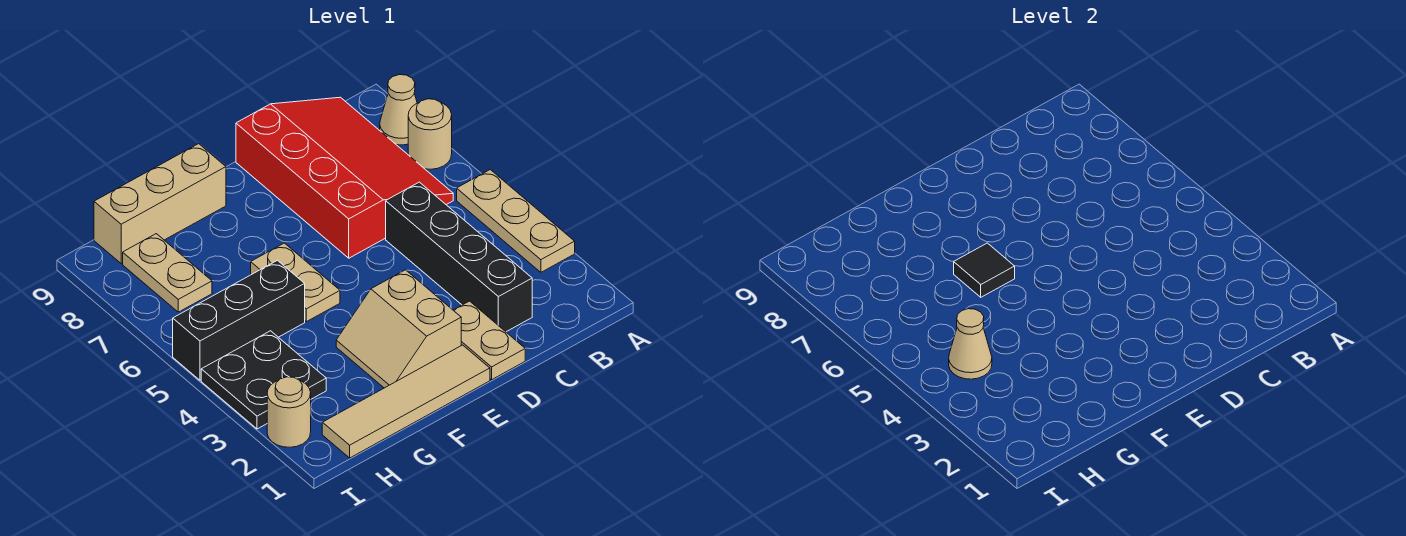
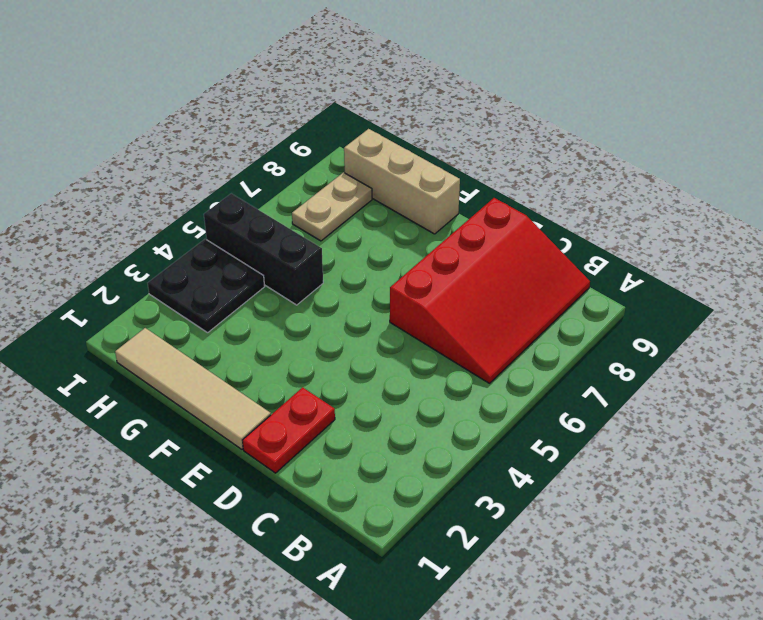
red plate D1:D2 level 1 -> tan plate D1:D2 level 1
none -> tan plate A3:A5 level 1
none -> tan round brick A7 level 1
none -> tan cone A8 level 1

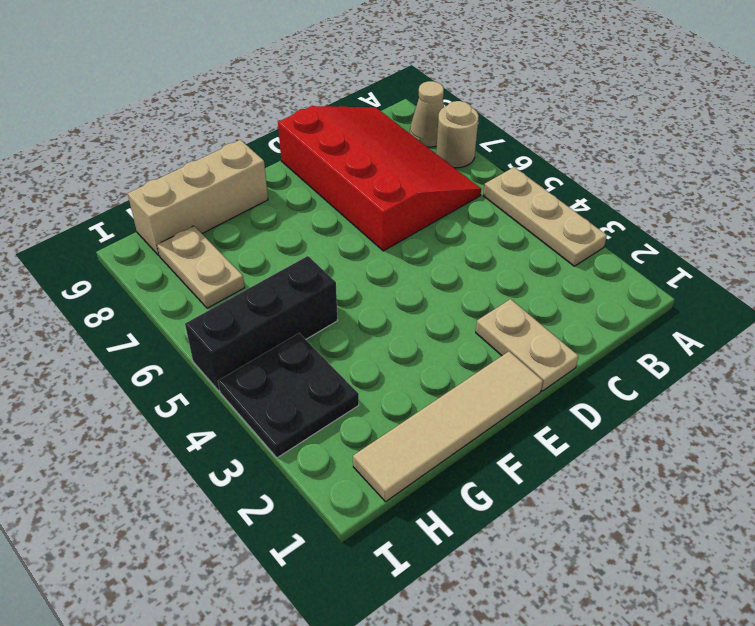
none -> black brick C2:C5 level 1
none -> tan slope E2:F3 level 1 top E
none -> tan plate F5:F6 level 1

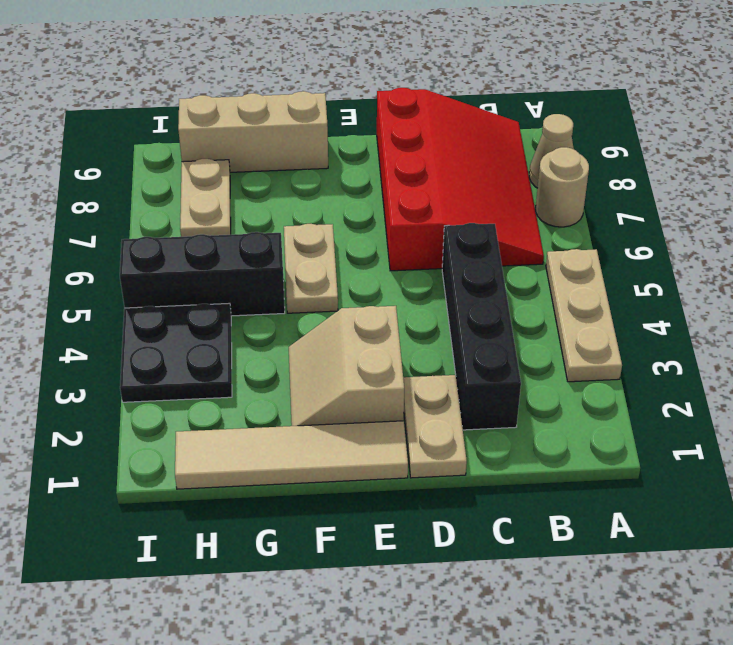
none -> tan round brick I2 level 1
none -> black tile F6 level 2
none -> tan cone H4 level 2

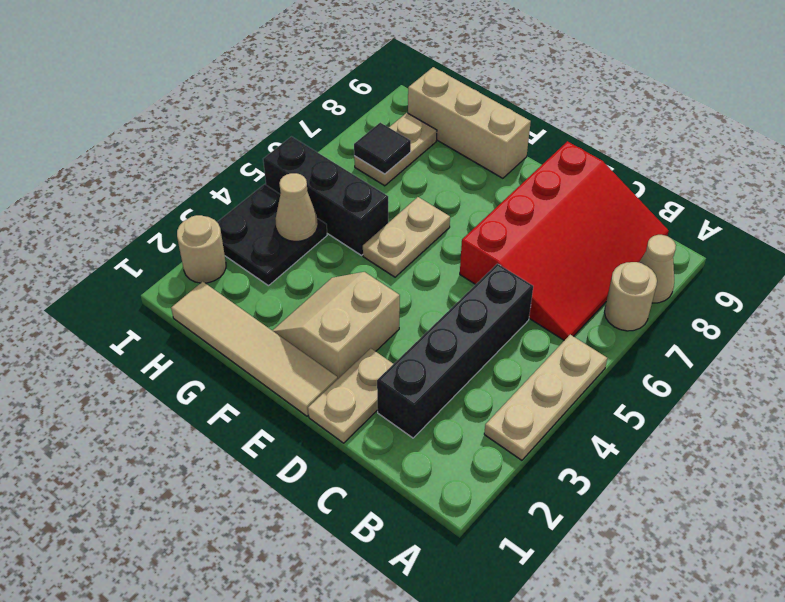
black tile H7 level 2 -> black tile F6 level 2

